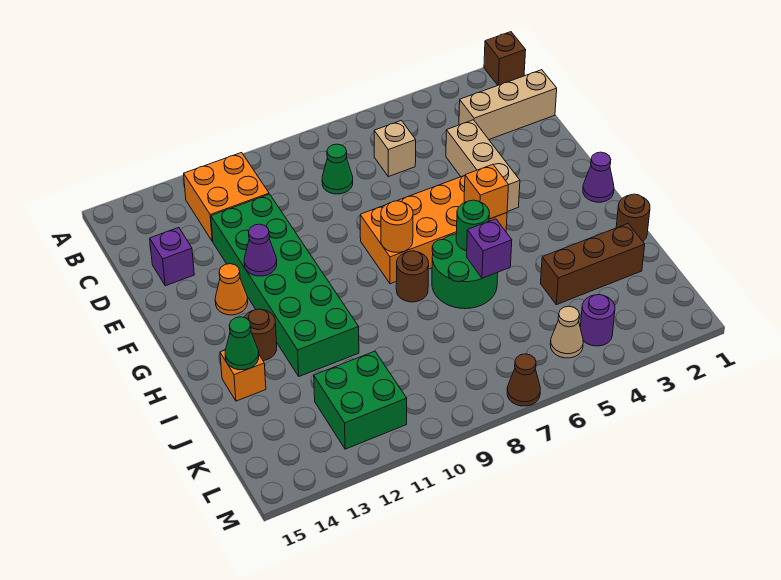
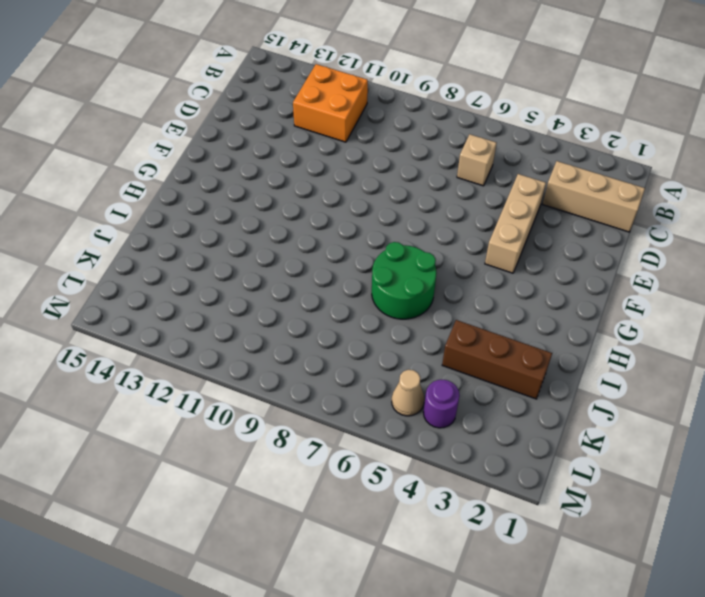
none -> brown brick A1 level 1
none -> green cone C8 level 1
none -> green brick D11:I12 level 1

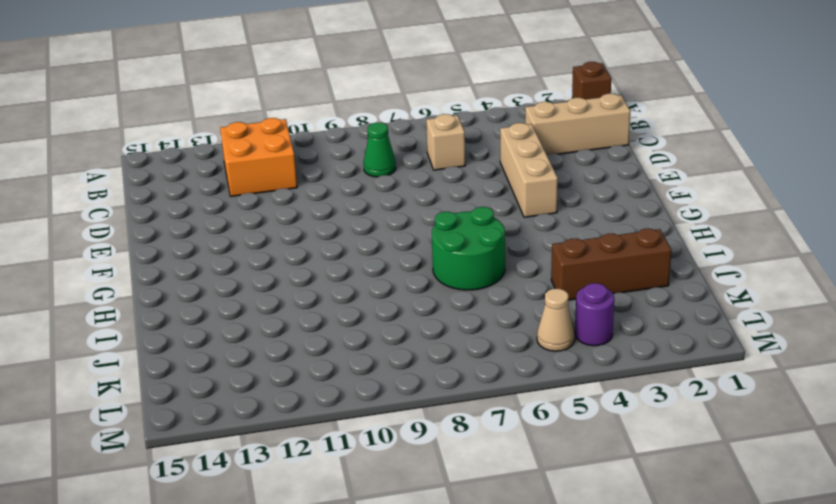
none -> green brick D11:I12 level 1
none -> purple brick D14 level 1
none -> orange brick F5:G8 level 1

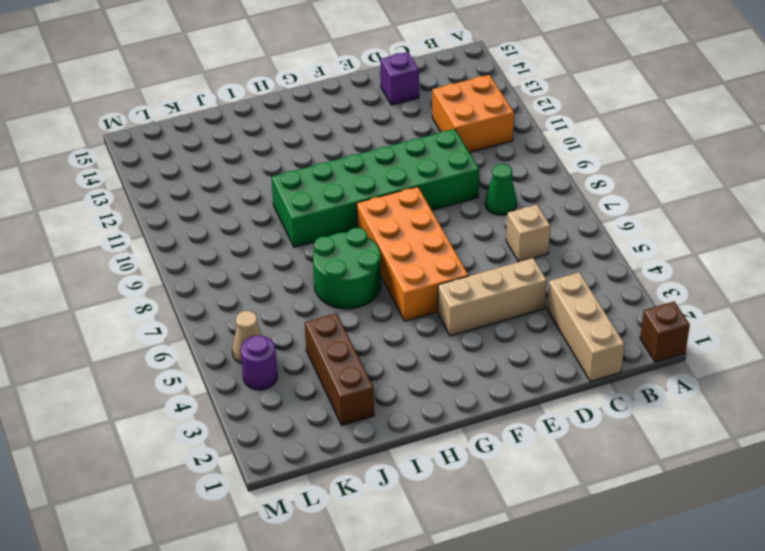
green brick D9:I10 level 1 -> green brick D11:I12 level 1
none -> orange cone F13 level 1
none -> purple cone G1 level 1
none -> brown round brick H8 level 1

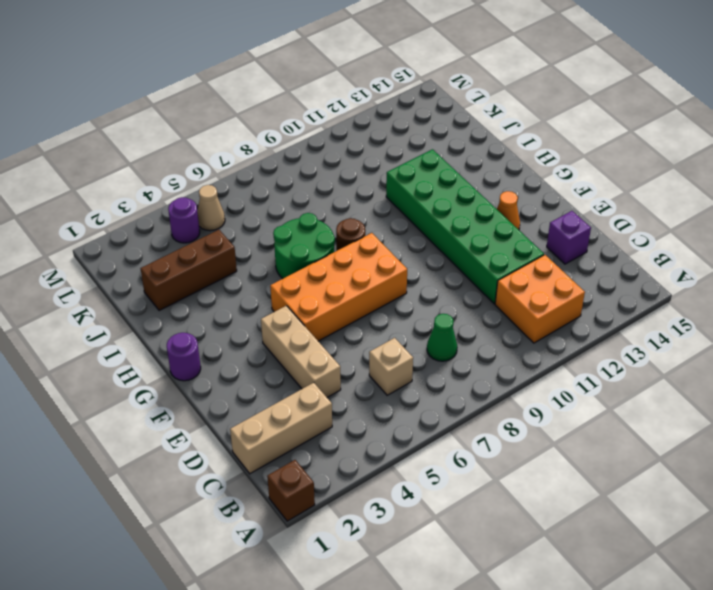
purple round brick G1 level 1 -> purple cone G1 level 1
none -> brown round brick H13 level 1
none -> brown round brick I1 level 1
none -> orange brick I14 level 1

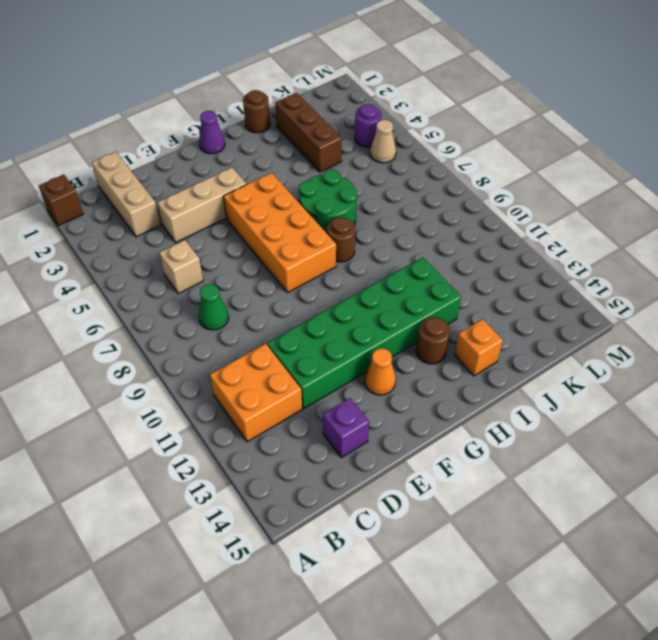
none -> green brick K11:L12 level 1
none -> brown cone M7 level 1
none -> purple cone F12 level 2

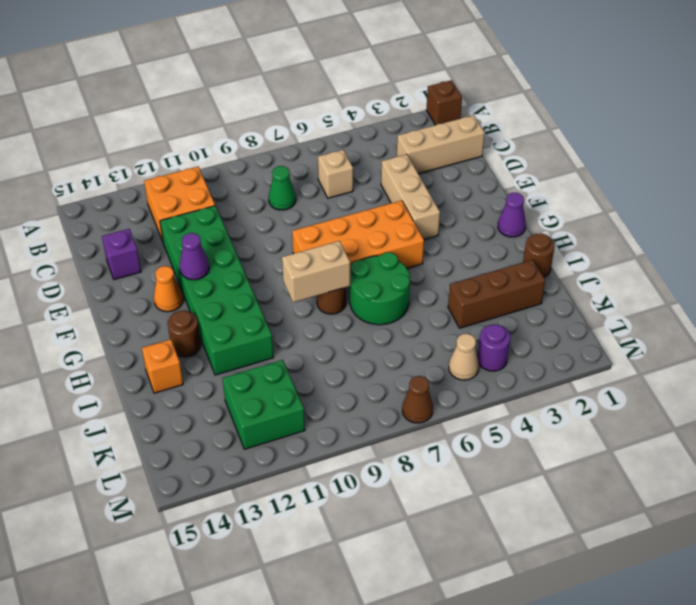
tan brick H8:H9 level 2 -> none
none -> orange brick G5 level 2
none -> orange round brick G8 level 2
none -> green round brick H6 level 2

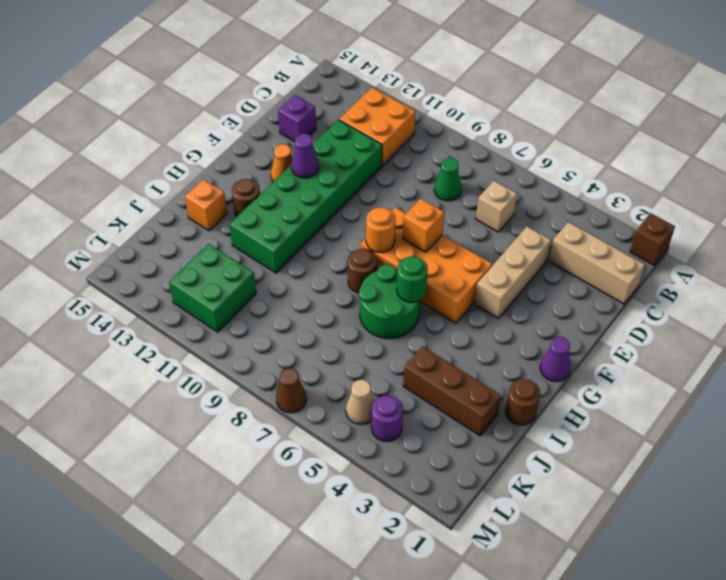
orange brick F7 level 2 -> orange brick G5 level 2
none -> purple brick I6 level 2
none -> green cone I14 level 2

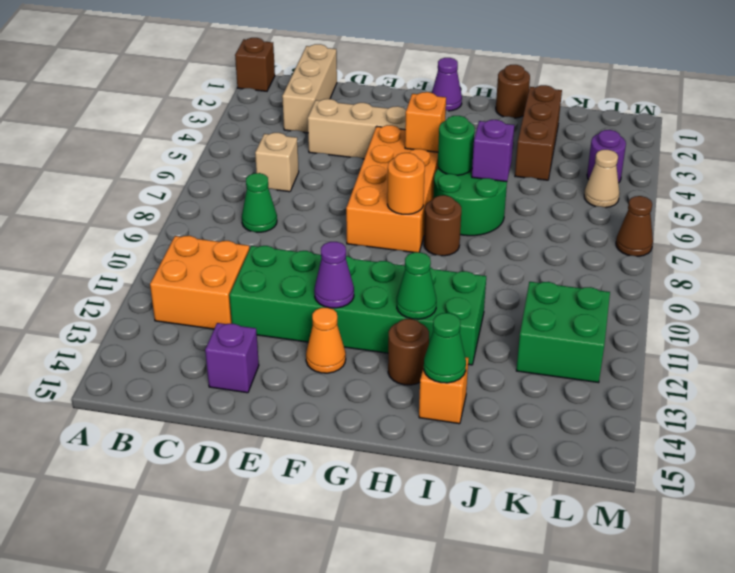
green cone H12 level 2 -> none

